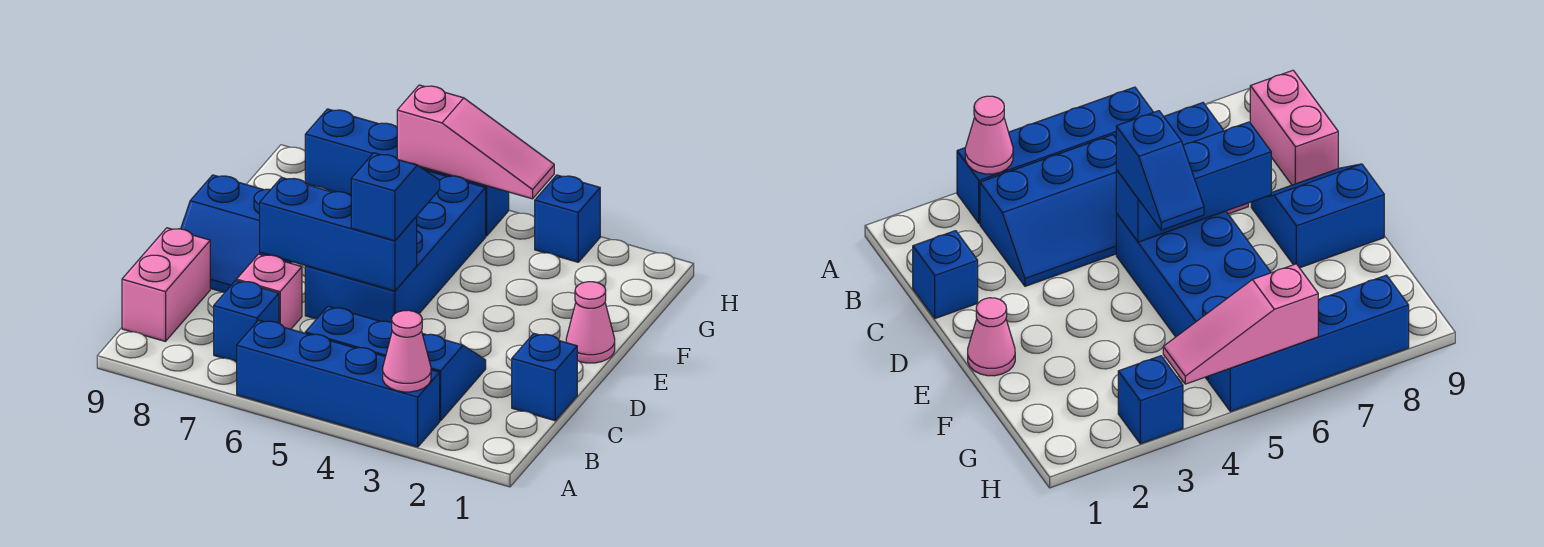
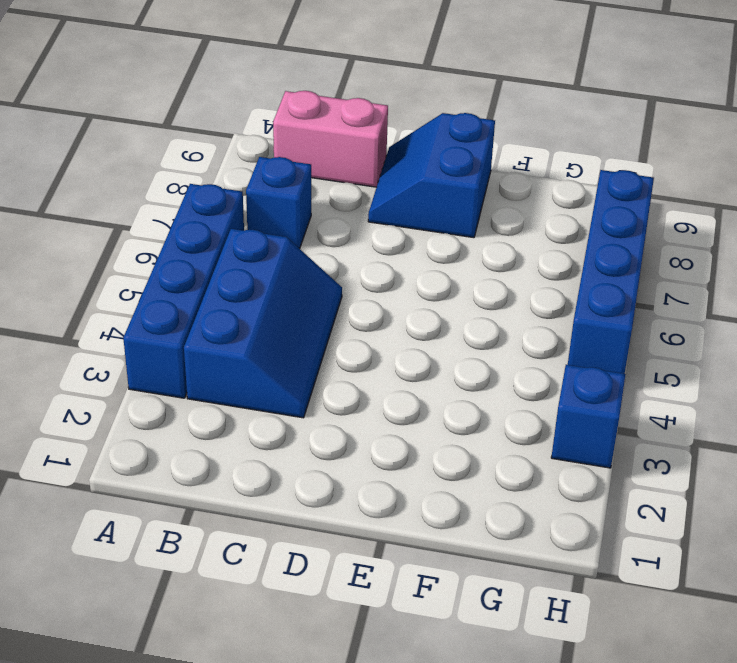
none -> blue brick C1 level 1
none -> pink brick C7 level 1
none -> blue brick D5:G6 level 1

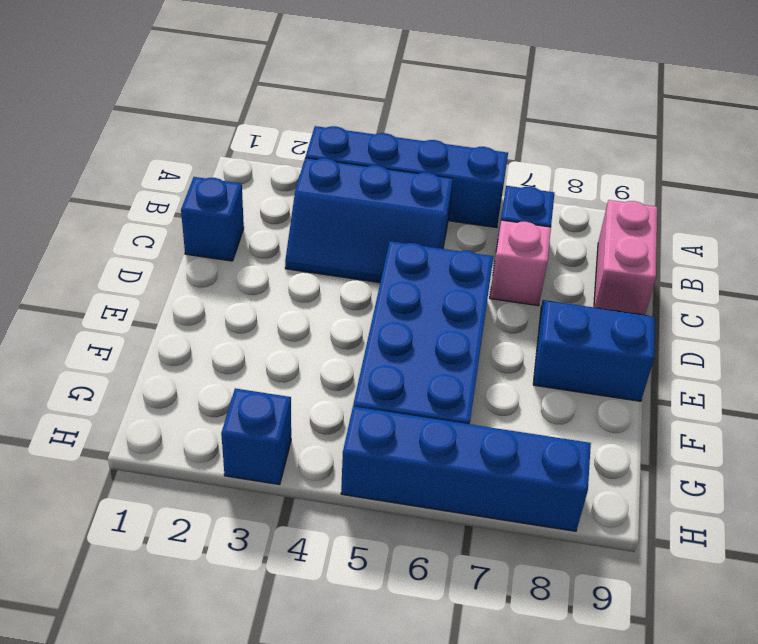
none -> pink cone E1 level 1
none -> pink cone A3 level 2
none -> blue brick D5:D7 level 2

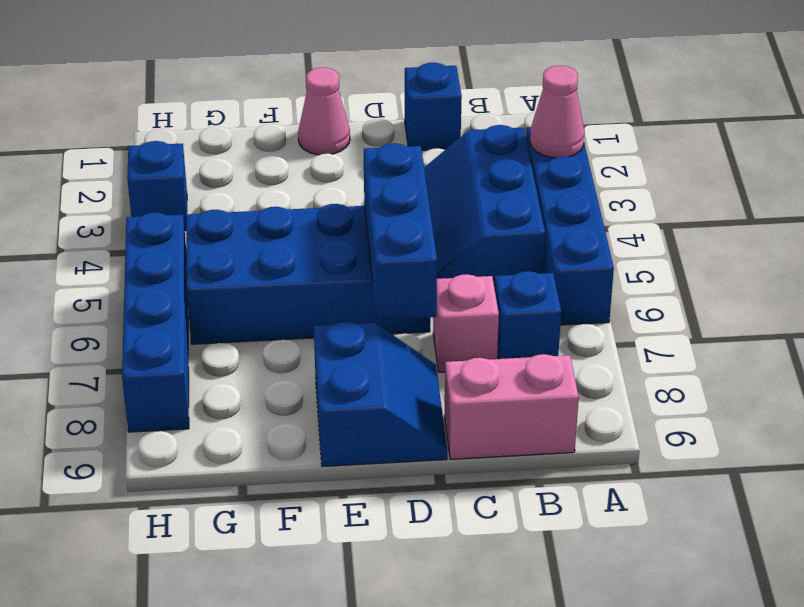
none -> pink slope H4:H6 level 2 top 6
none -> blue slope D5:E5 level 3 top D

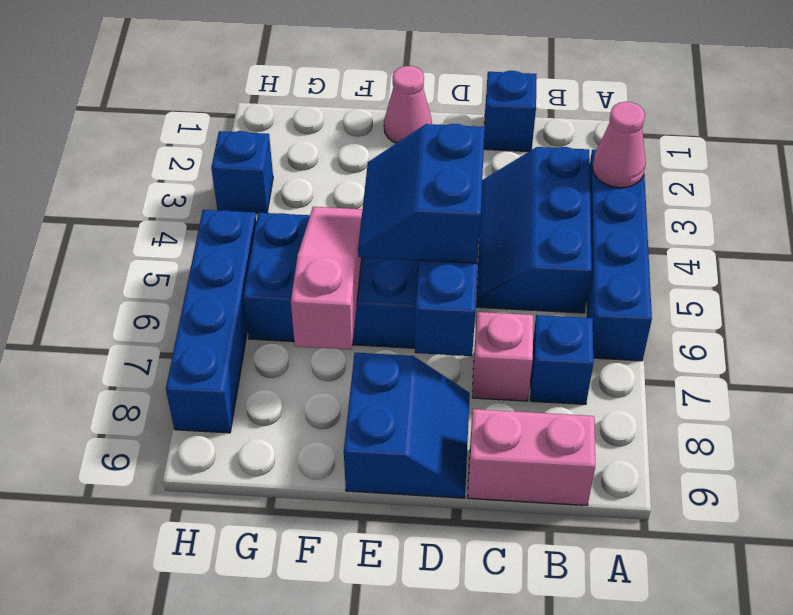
blue slope D5:E6 level 3 top D -> blue slope D5:E5 level 3 top D
pink slope F5:F7 level 2 top 7 -> pink slope H4:H6 level 2 top 6

